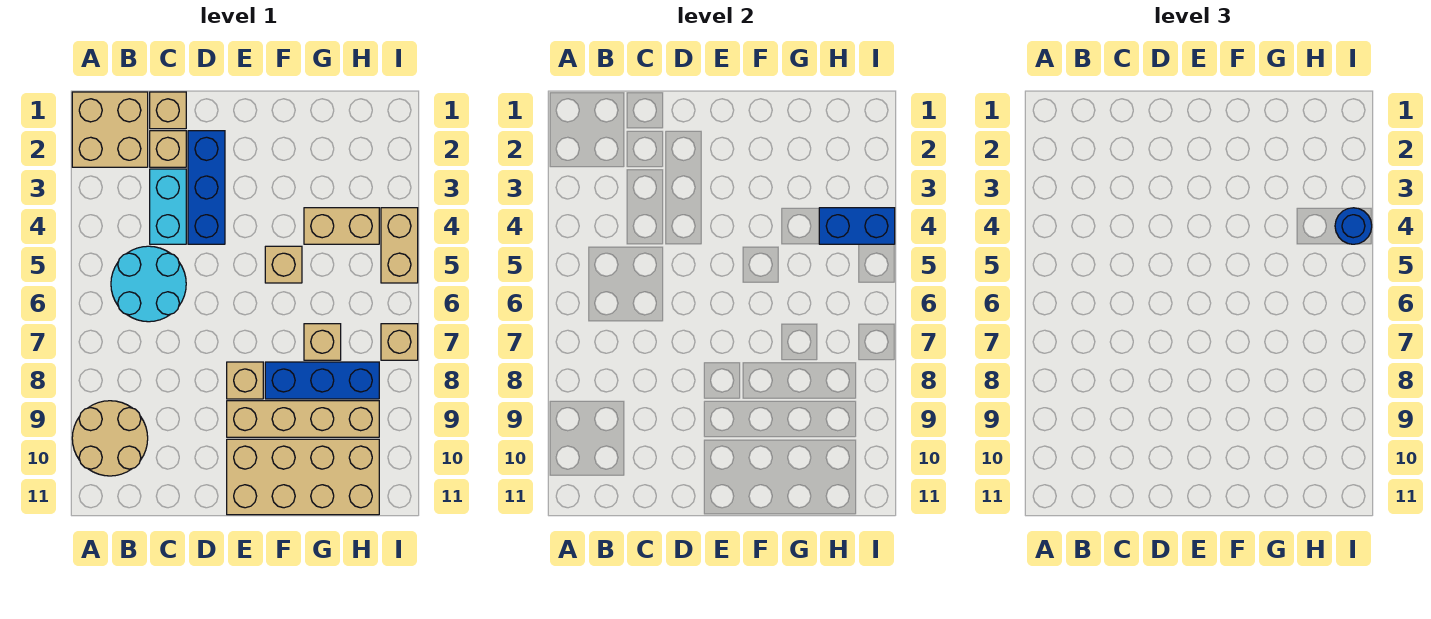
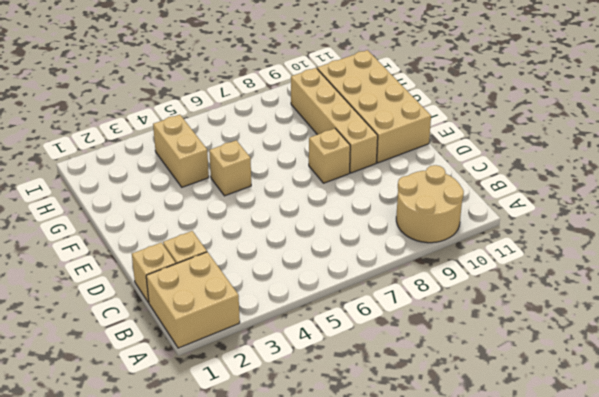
none -> cyan round brick B5:C6 level 1
none -> cyan brick C3:C4 level 1
none -> blue brick D2:D4 level 1

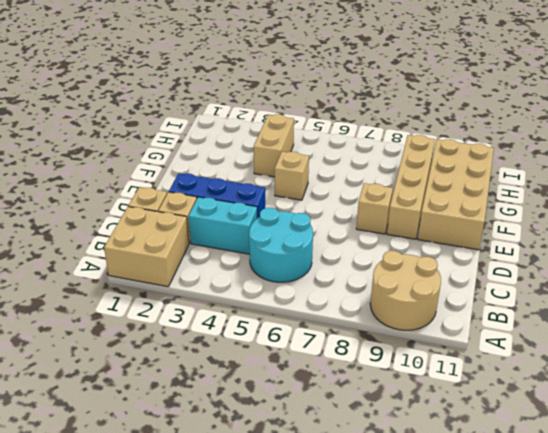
none -> blue brick F8:H8 level 1
none -> tan brick G7 level 1
none -> tan brick I4:I5 level 1

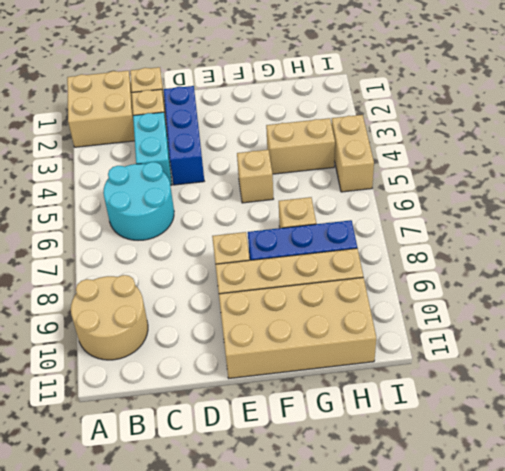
none -> tan brick I7 level 1
none -> blue brick H4:I4 level 2
none -> blue round brick I4 level 3

